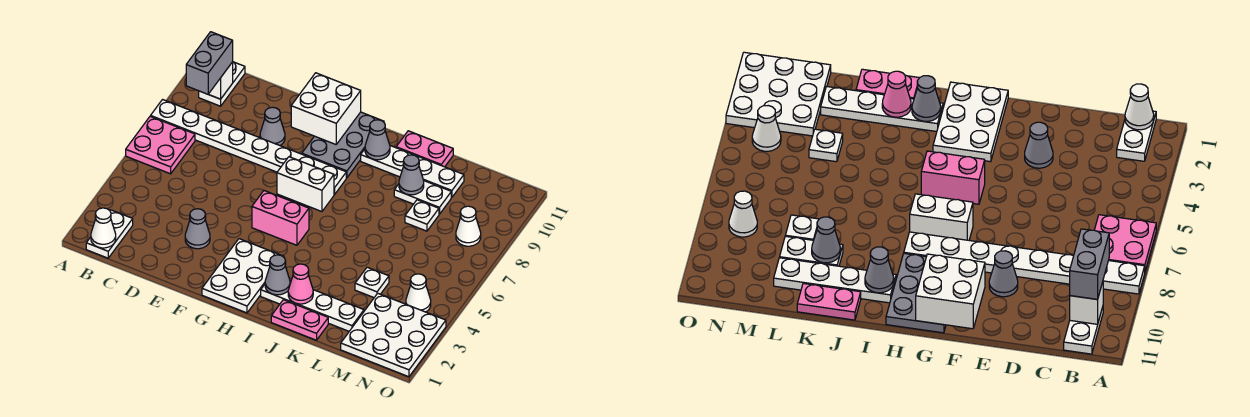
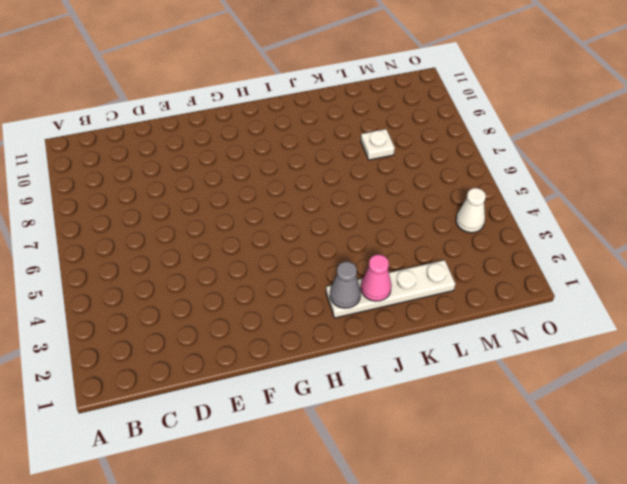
none -> pink plate A6:B7 level 1
none -> white plate A8:H8 level 1
none -> white plate B1:B2 level 1

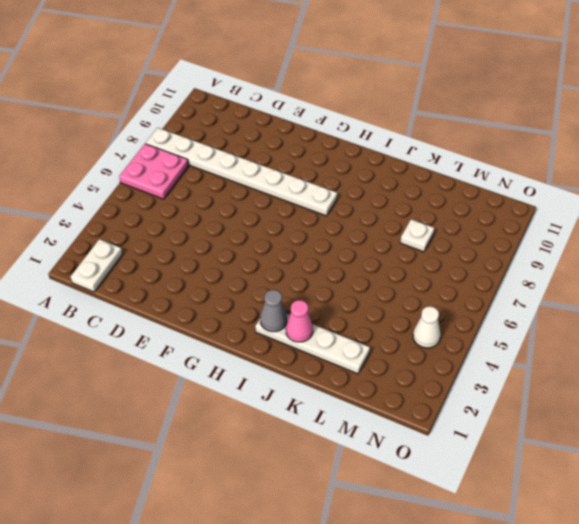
none -> white plate B10:B11 level 1
none -> grey cone E3 level 1
none -> grey cone E9 level 1

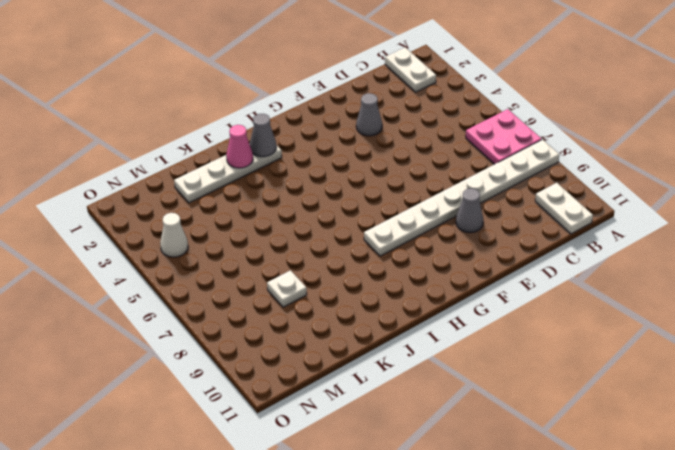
none -> white plate G1:H3 level 1
none -> pink brick G5:H5 level 1
none -> white brick G7:H7 level 1

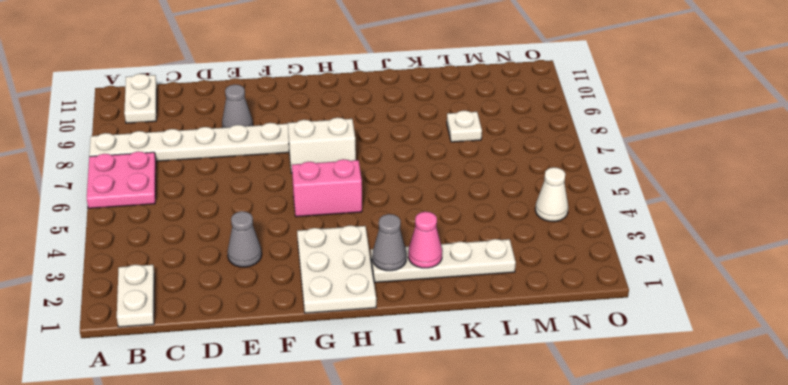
none -> grey plate G9:H11 level 1
none -> white plate I10:L10 level 1
none -> pink plate J1:K1 level 1

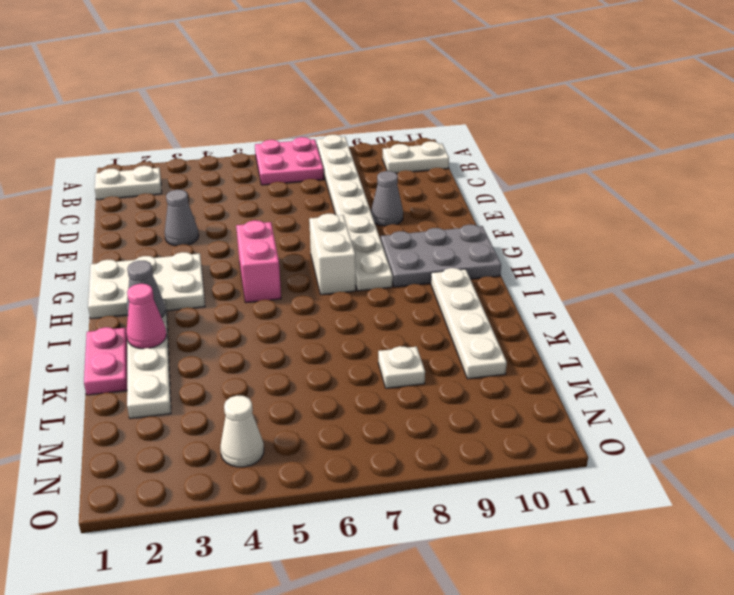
none -> pink plate J11:K11 level 1
none -> white plate K9:L9 level 1
none -> white plate L4 level 1

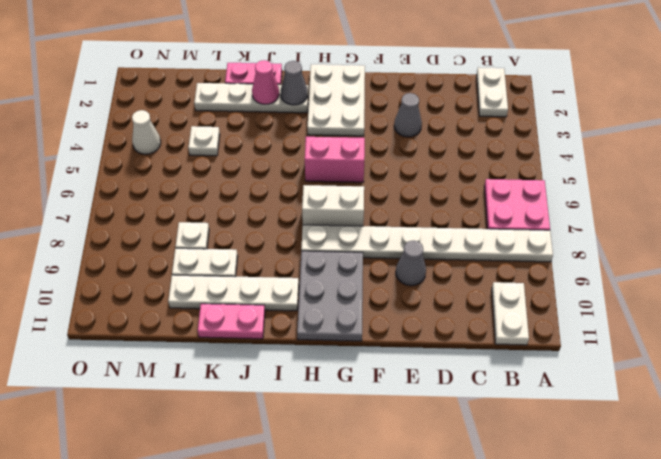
none -> white plate M1:O3 level 1
none -> white cone N8 level 1
none -> white cone B1 level 2

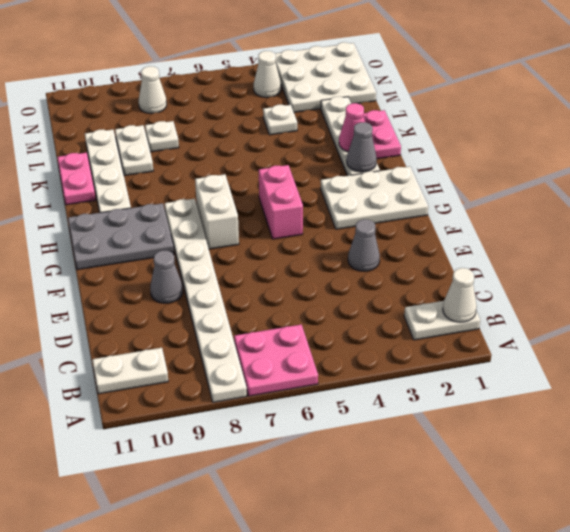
none -> white brick B10 level 2
none -> white brick F10:G11 level 2
none -> grey cone I10 level 2

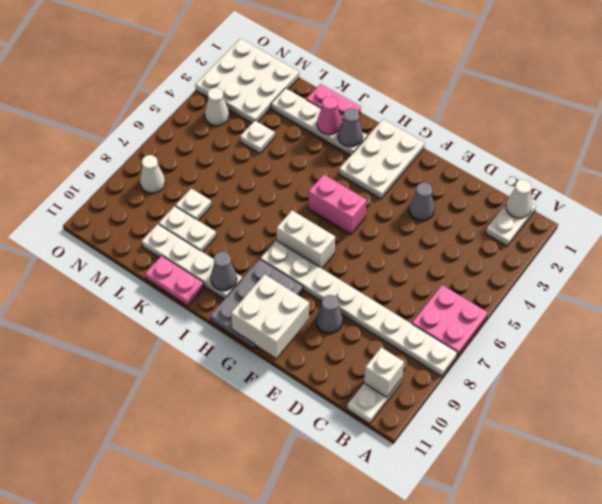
none -> grey cone K9 level 2
none -> grey brick B9:B10 level 3

